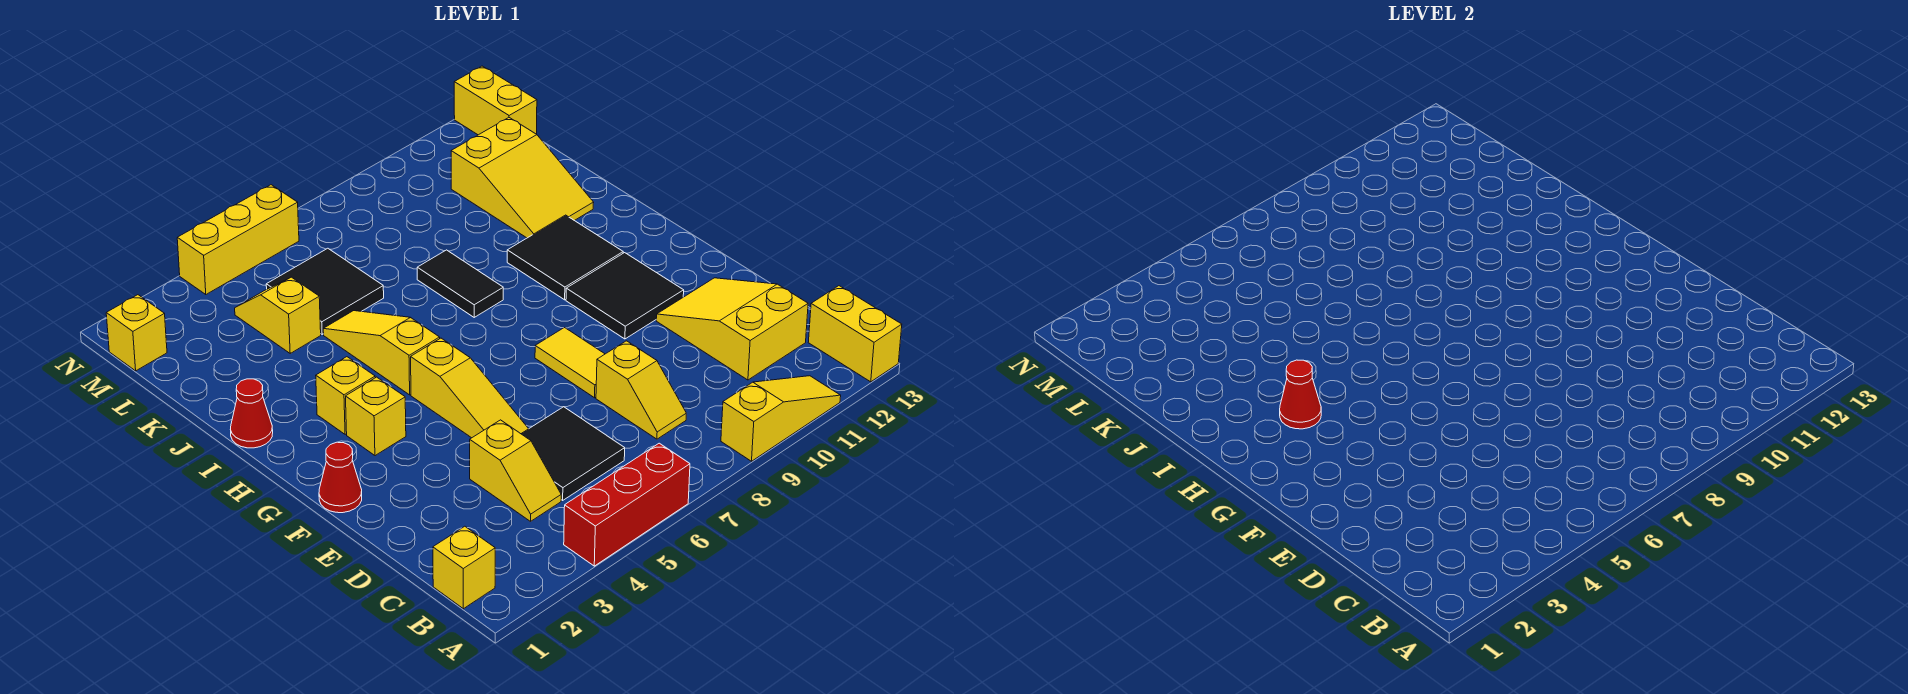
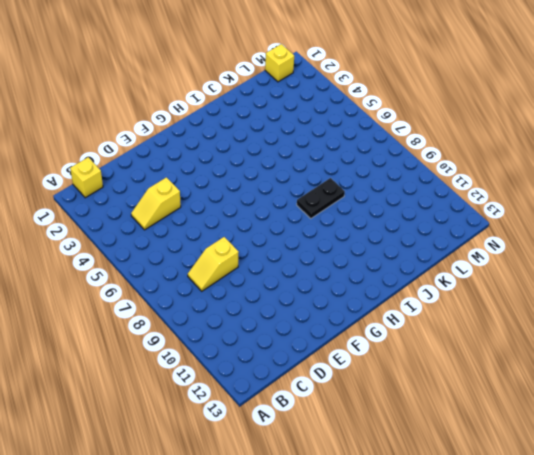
black plate I8:J8 level 1 -> black tile I8:J8 level 1
none -> red brick A4:A6 level 1
none -> yellow slope A9:A11 level 1 top 9
none -> yellow brick A13:B13 level 1

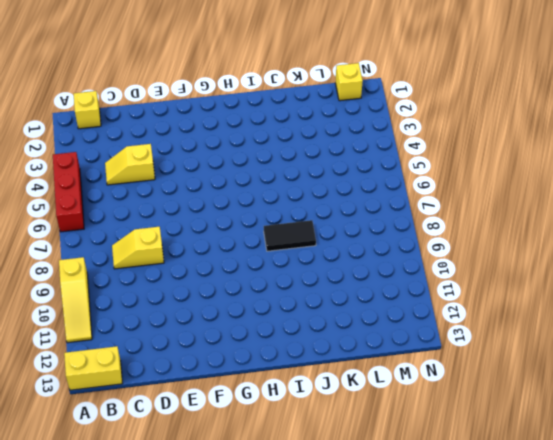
none -> black tile C5:D6 level 1
none -> yellow slope C11:E12 level 1 top C
none -> yellow slope E5:G5 level 1 top G

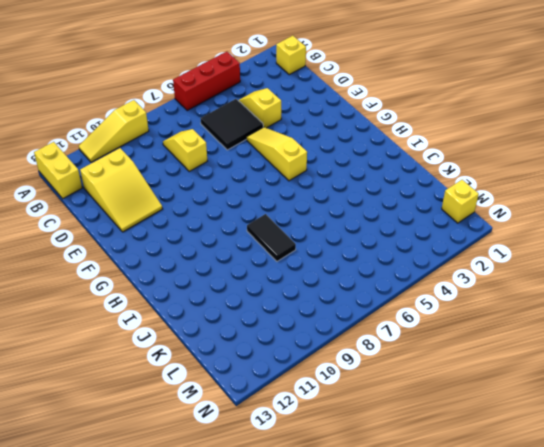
none -> yellow tile E8:F8 level 1
none -> red cone F1 level 1
none -> black tile F10:G11 level 1

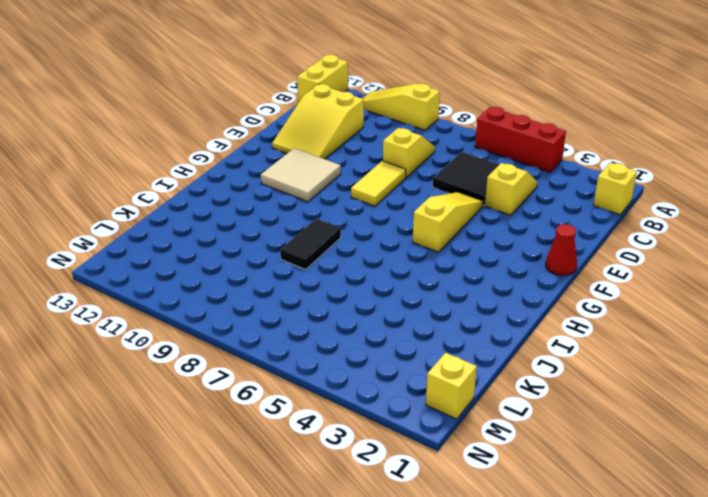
tan tile F10:G11 level 1 -> black tile F10:G11 level 1
none -> yellow brick G3 level 1
none -> yellow brick H3 level 1
none -> yellow slope H5:J5 level 1 top H

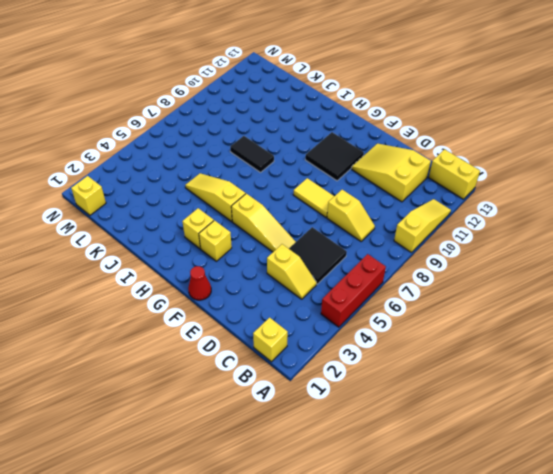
none -> black tile H10:I11 level 1
none -> red cone I1 level 1
none -> yellow slope J11:L12 level 1 top L

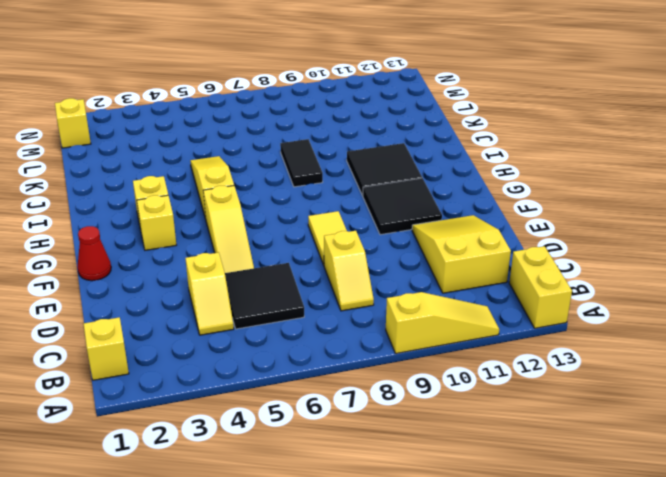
none -> red brick A4:A6 level 1
none -> red cone I1 level 1
none -> yellow slope J11:L12 level 1 top L

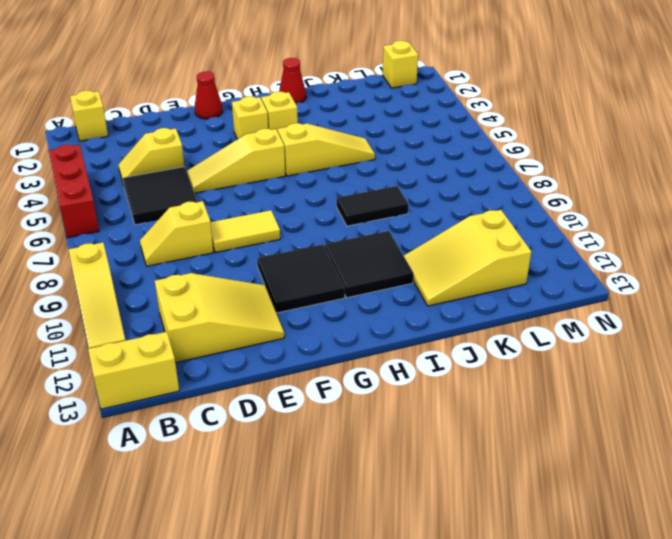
none -> yellow slope K4:L4 level 1 top K
none -> black tile K5:L6 level 1
none -> yellow brick M13:N13 level 1

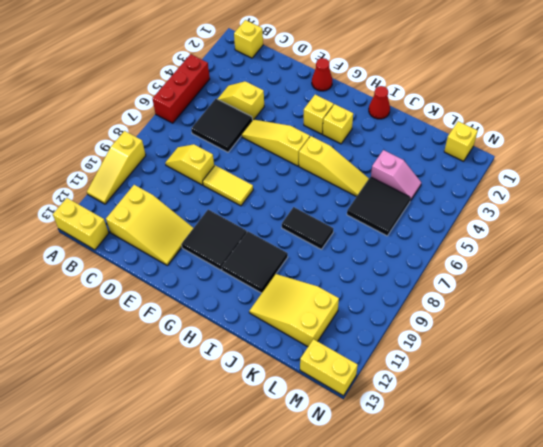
pink slope K4:L4 level 1 top K -> yellow slope K4:L4 level 1 top K
none -> yellow brick N4:N6 level 1
none -> red cone H3 level 2

